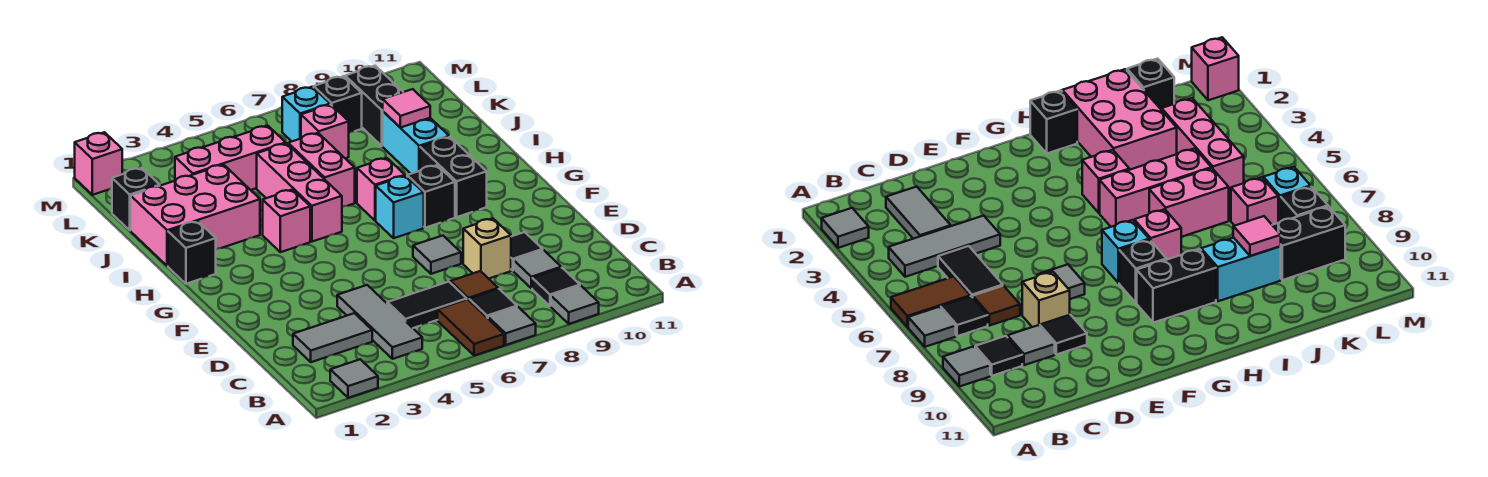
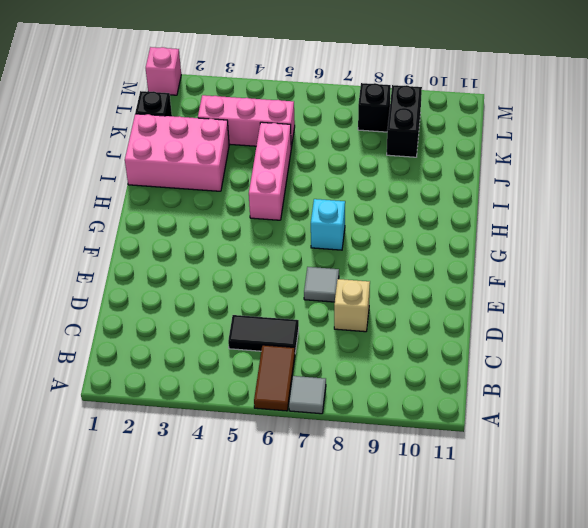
none -> grey tile A2 level 1
none -> grey tile A9 level 1
none -> grey tile B4:D4 level 1
none -> black tile B7 level 1

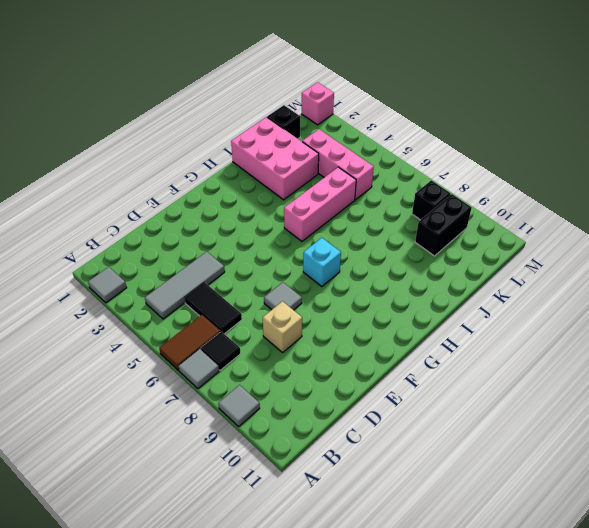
none -> black tile B9 level 1
none -> grey tile C2:C3 level 1
none -> brown tile C7 level 1
none -> grey tile C9 level 1

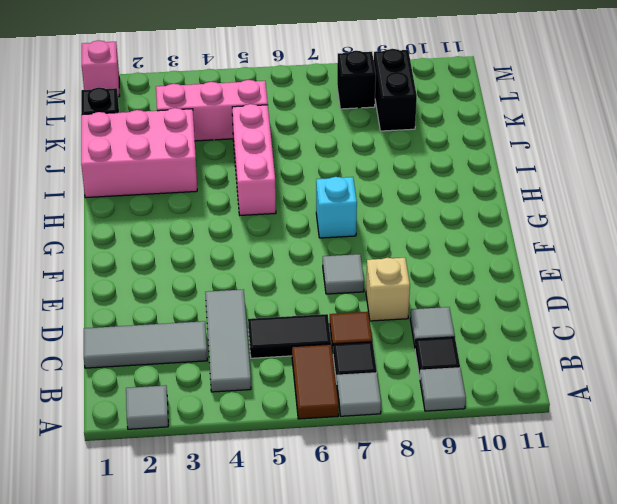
grey tile C1:C3 level 1 -> grey tile C2:C3 level 1
none -> black tile D9 level 1
none -> black brick G8 level 1
none -> black brick G9:H9 level 1
none -> black brick H1 level 1

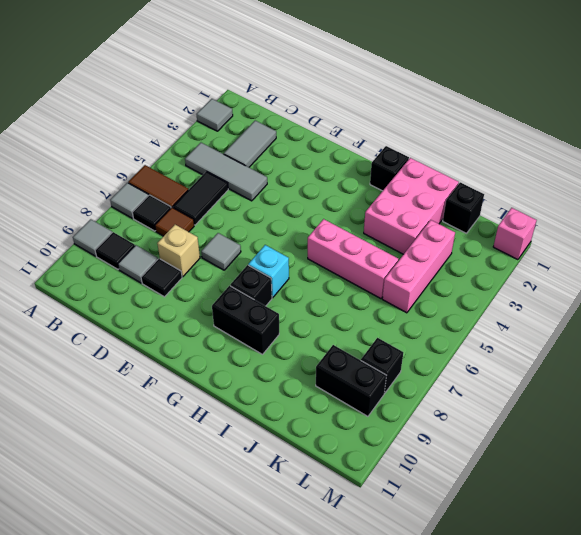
none -> pink brick H4 level 1
none -> pink brick H7 level 1
none -> pink brick I6:J6 level 1
none -> cyan brick I9:J9 level 1

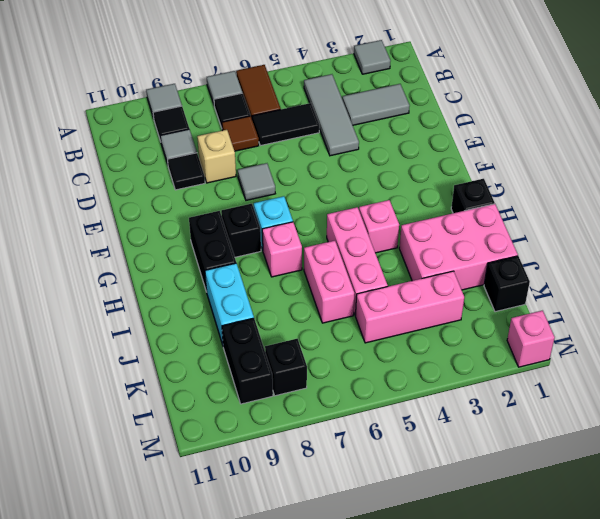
none -> pink brick K7 level 1
none -> cyan brick L7 level 1
none -> pink tile J9 level 2

